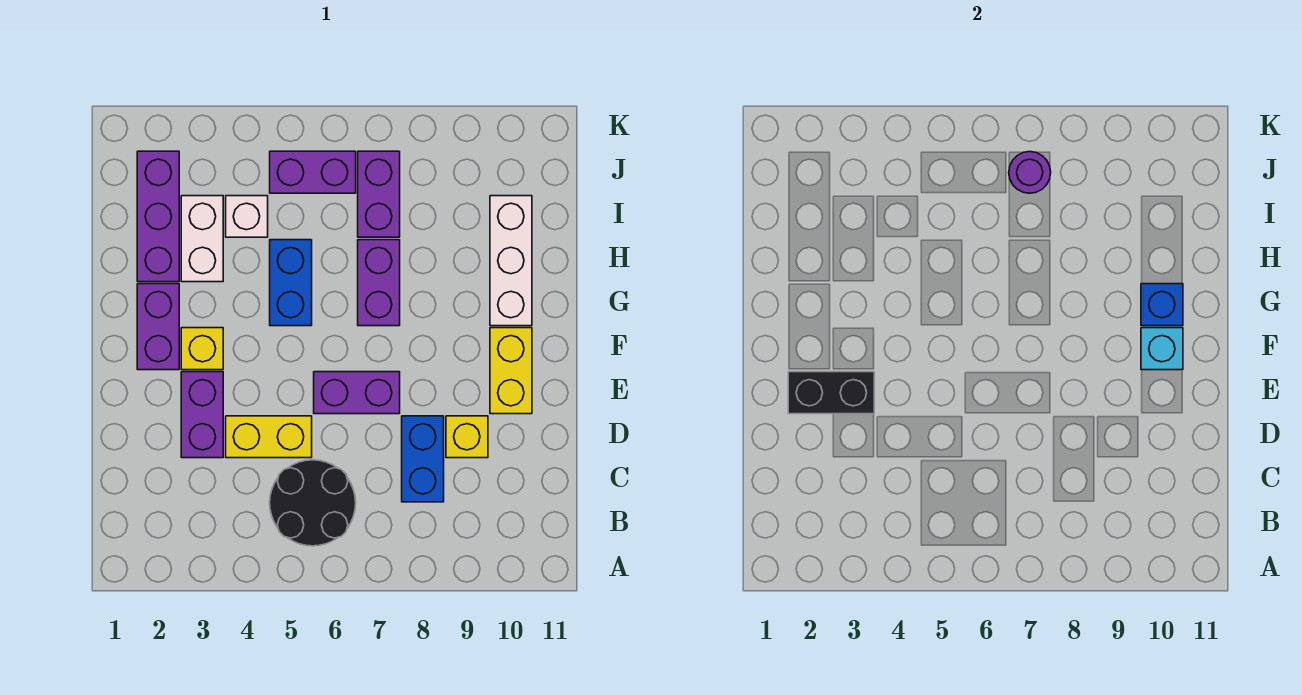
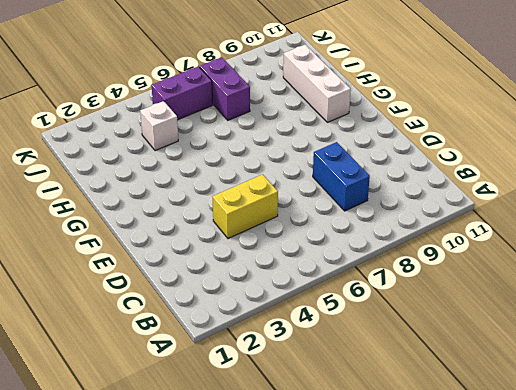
none -> black round brick B5:C6 level 1
none -> purple brick D3:E3 level 1
none -> yellow brick D9 level 1

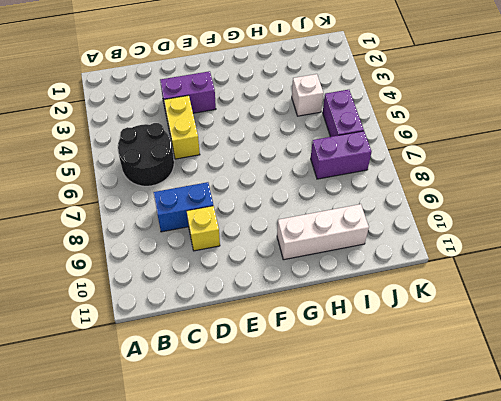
none -> purple brick E6:E7 level 1
none -> yellow brick E10:F10 level 1
none -> purple brick F2:G2 level 1

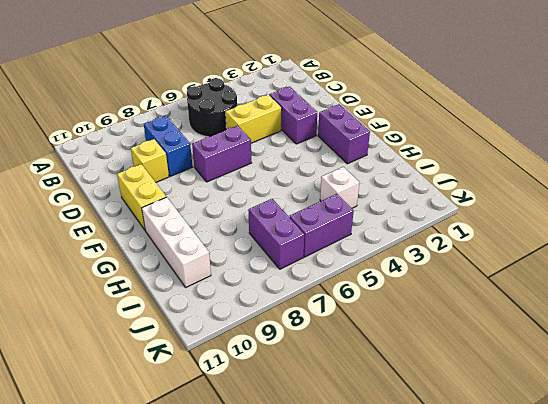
none -> yellow brick F3 level 1
none -> blue brick G5:H5 level 1
none -> purple brick G7:H7 level 1

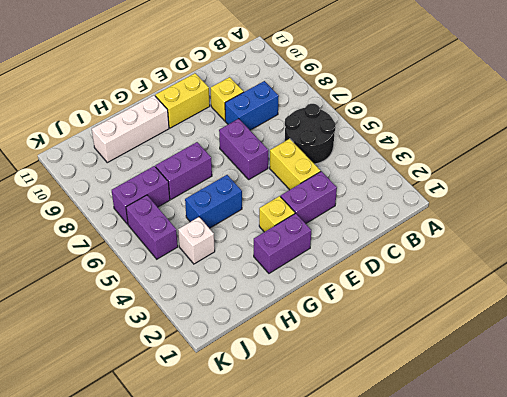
none -> purple brick H2:J2 level 1
none -> white brick H3:I3 level 1
none -> black brick E2:E3 level 2

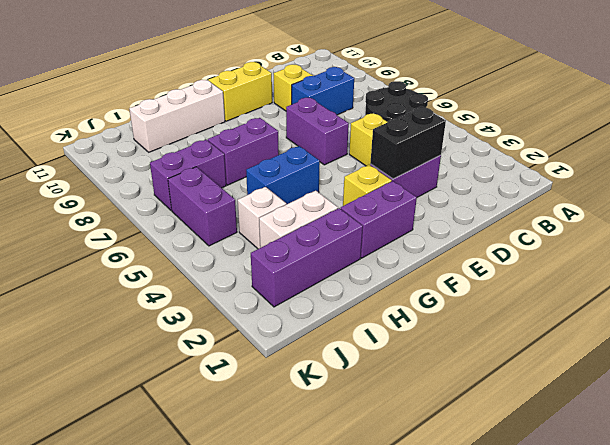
black brick D3:E3 level 2 -> black brick E2:E3 level 2
none -> cyan brick F10 level 2
none -> blue brick G10 level 2
none -> purple round brick J7 level 2

